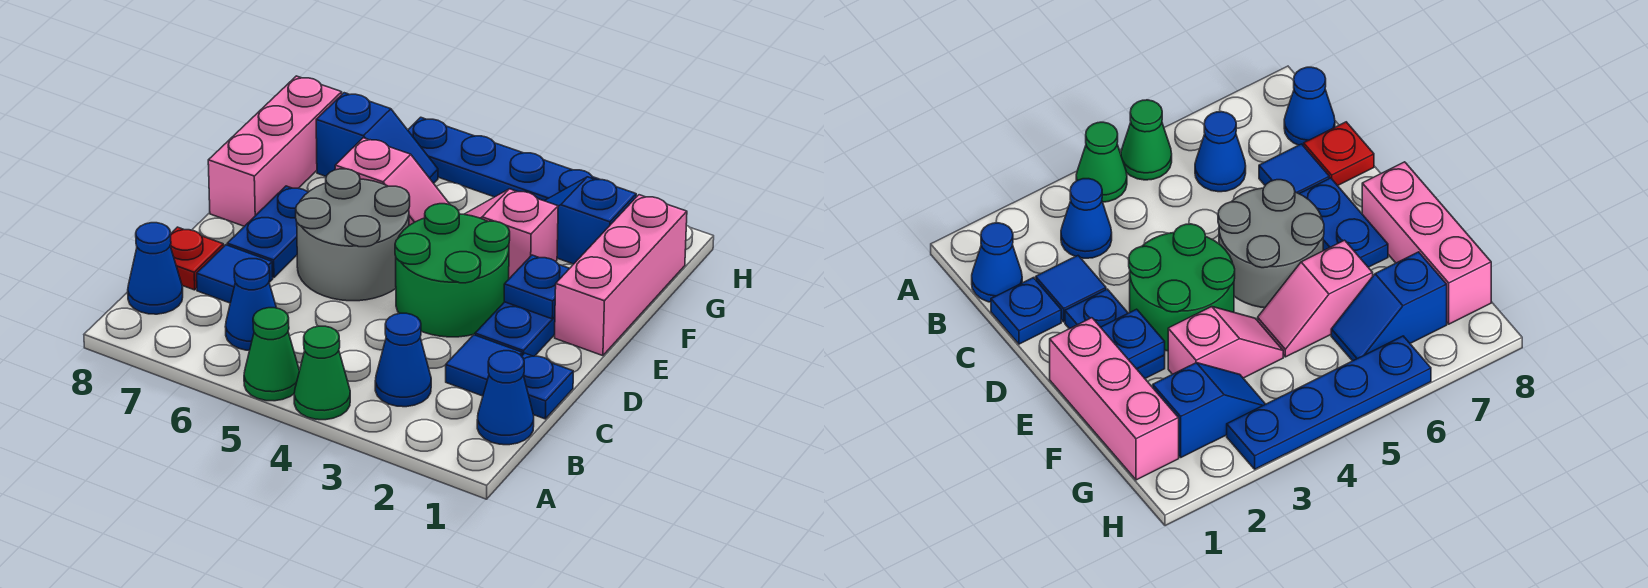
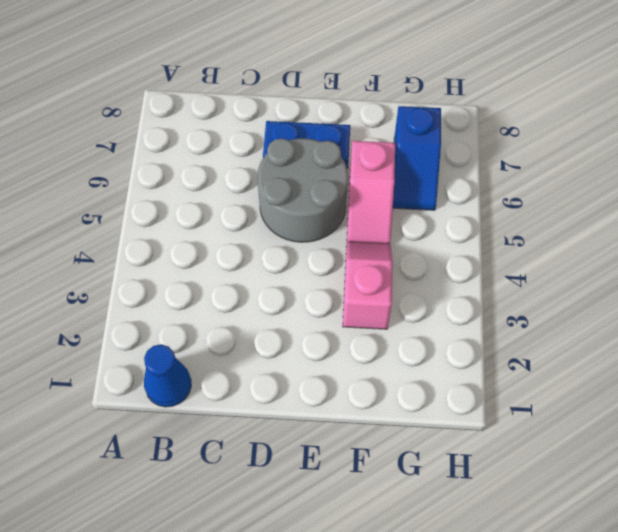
none -> green cone A4 level 1
none -> green cone A5 level 1
none -> blue cone B3 level 1

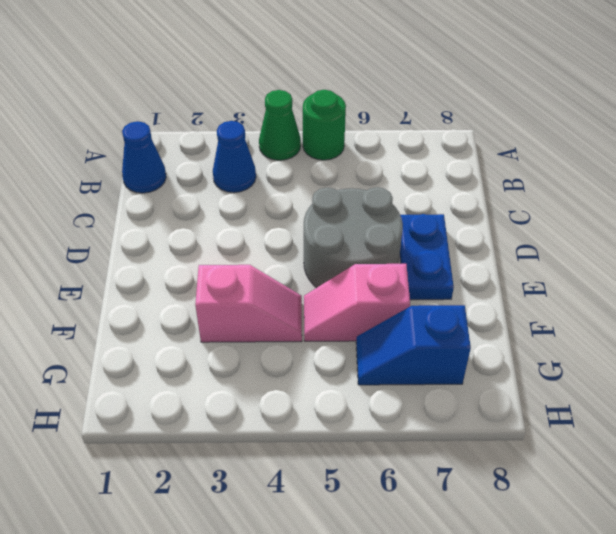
green round brick A5 level 1 -> green cone A5 level 1
none -> blue cone B6 level 1
none -> blue cone B8 level 1
none -> blue plate C1 level 1

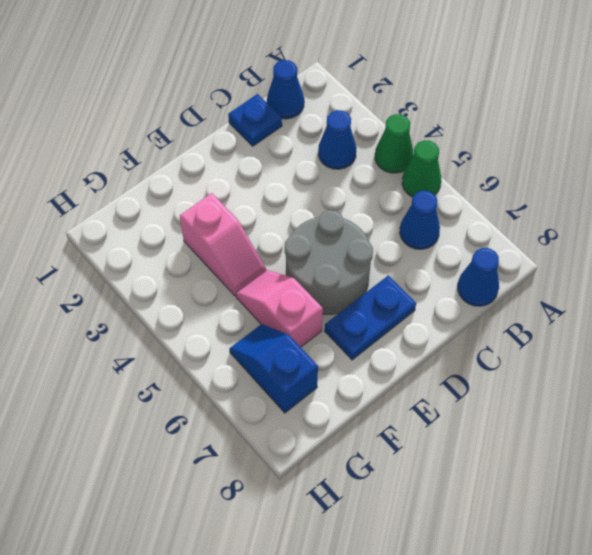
none -> blue tile C2 level 1
none -> blue tile C7 level 1
none -> red plate C8 level 1

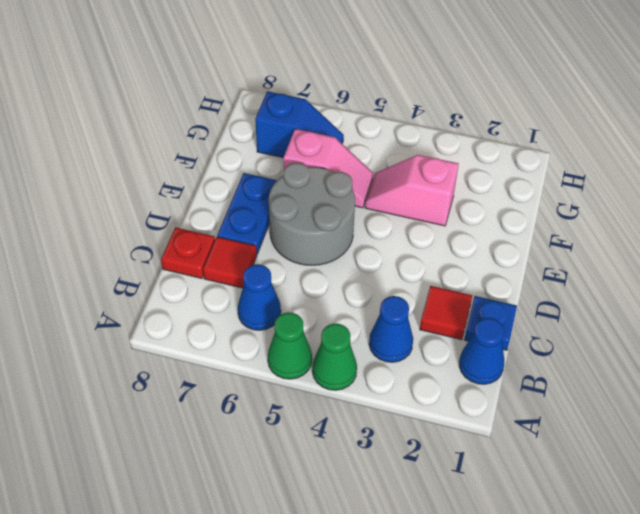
red tile C2 level 1 -> blue tile C2 level 1
red tile C7 level 1 -> blue tile C7 level 1
none -> blue cone B8 level 1
none -> blue plate D2:E2 level 1
none -> green round brick D3:E4 level 1

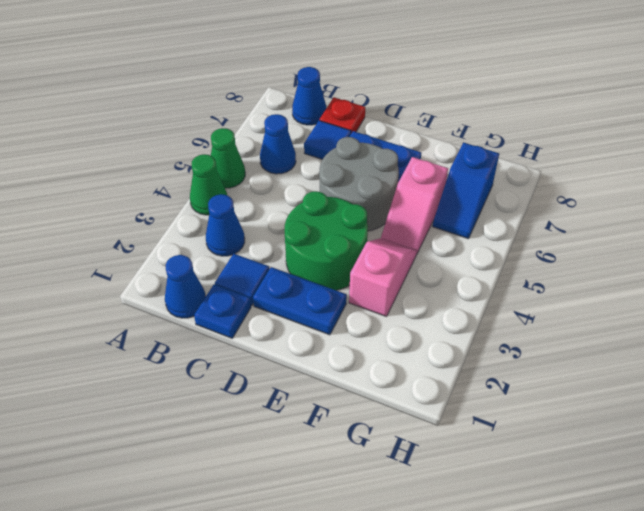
none -> pink brick E1:G1 level 1
none -> pink brick E8:G8 level 1
none -> blue slope G2:G3 level 1 top 2

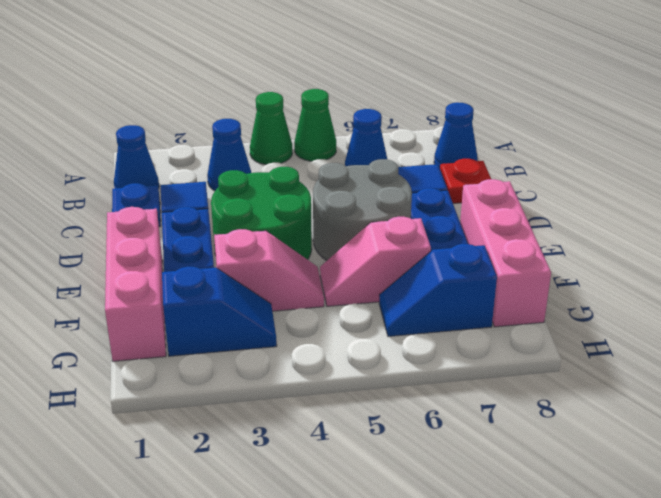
none -> blue plate H3:H6 level 1
none -> blue plate E2 level 2

